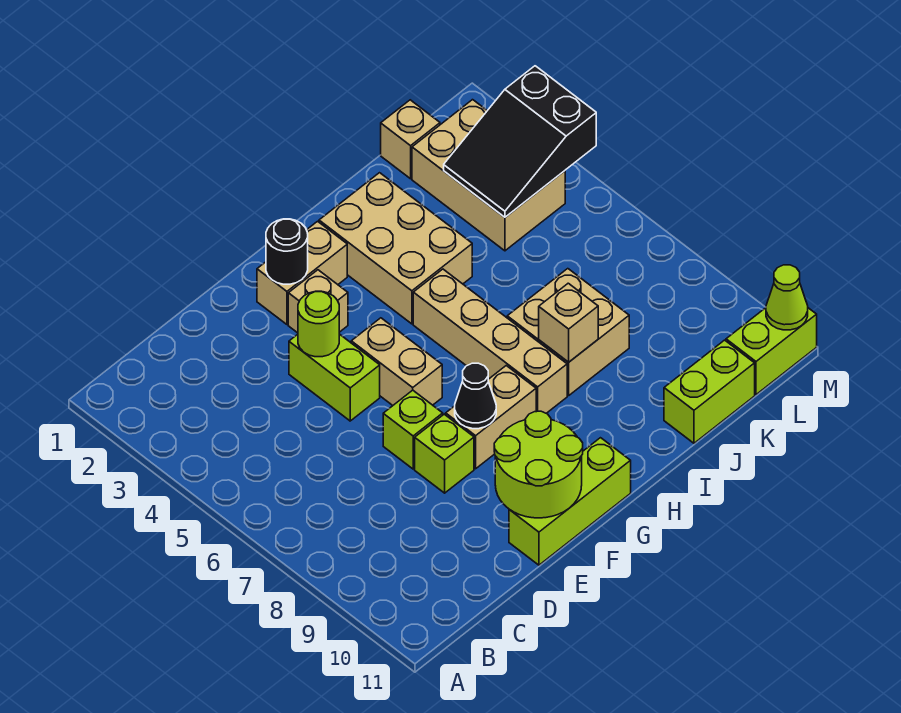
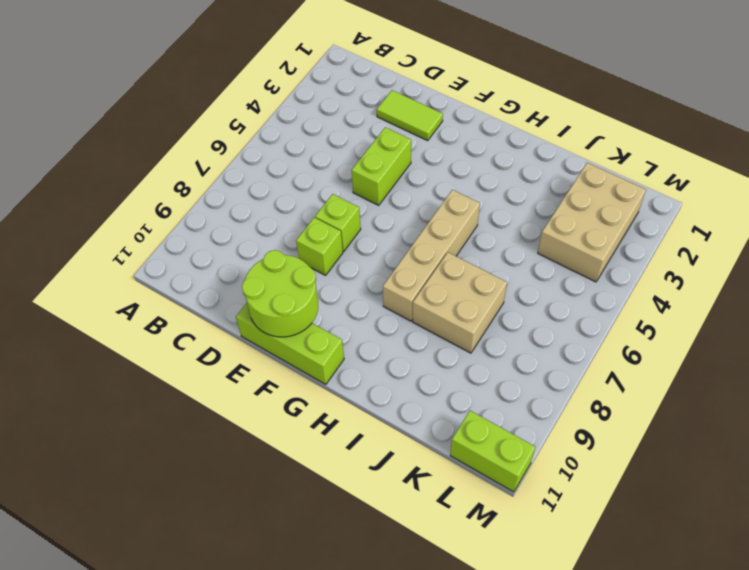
lime tile D2:E2 level 1 -> none
none -> tan brick F2:G2 level 1
none -> tan brick F3 level 1
none -> tan brick F5:F6 level 1

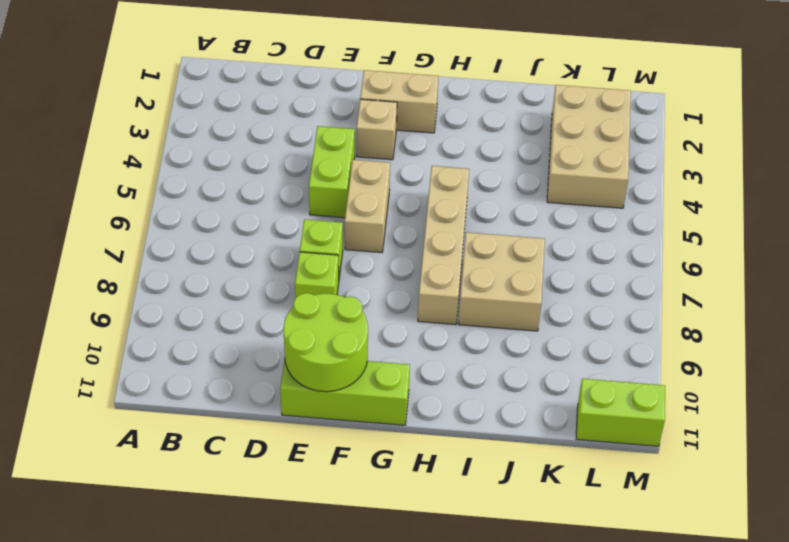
none -> tan brick F8:G8 level 1
none -> tan brick H2:I4 level 1
none -> lime brick J11:K11 level 1

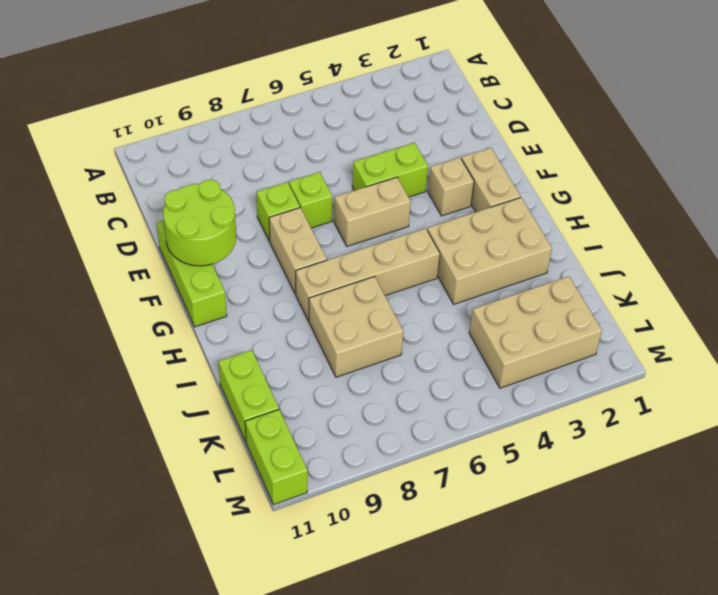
none -> tan brick K1 level 1
none -> lime round brick E4 level 2
none -> black round brick F2 level 2

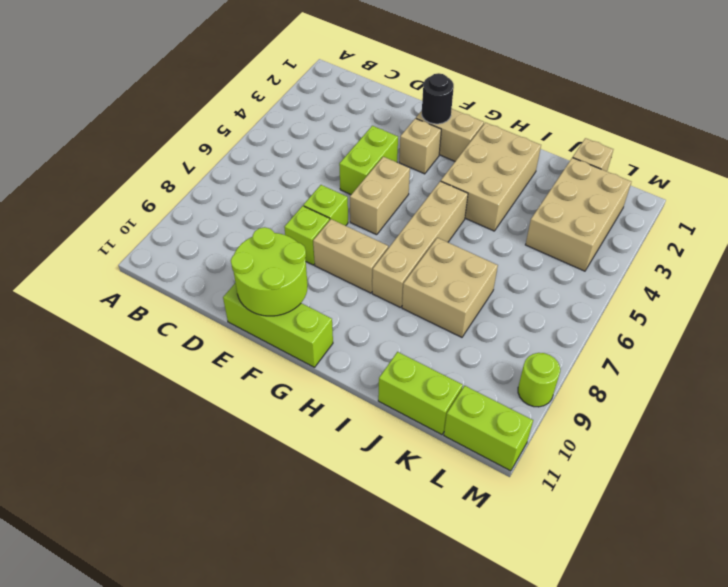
lime round brick M9 level 1 -> lime round brick E4 level 2
none -> black cone F8 level 2
none -> tan brick I8 level 2
none -> black slope K3:M4 level 2 top M

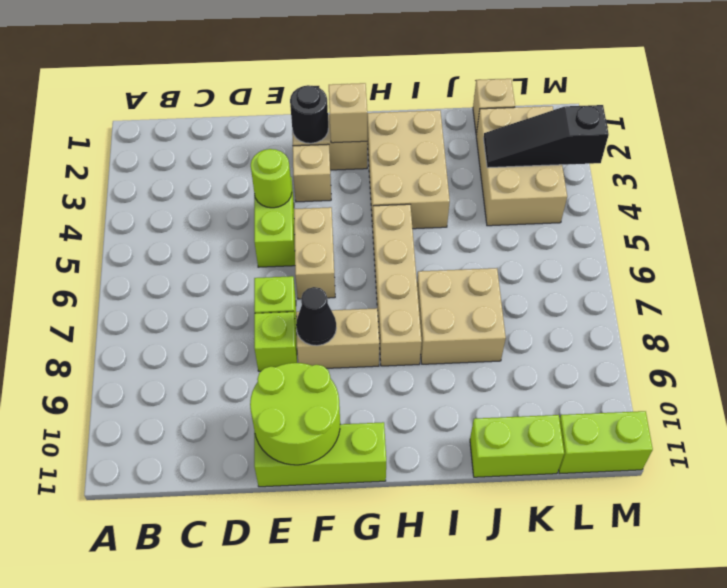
tan brick G2 level 2 -> tan brick I8 level 2
black slope K3:M3 level 2 top M -> black slope K3:M4 level 2 top M
none -> lime cone M11 level 2

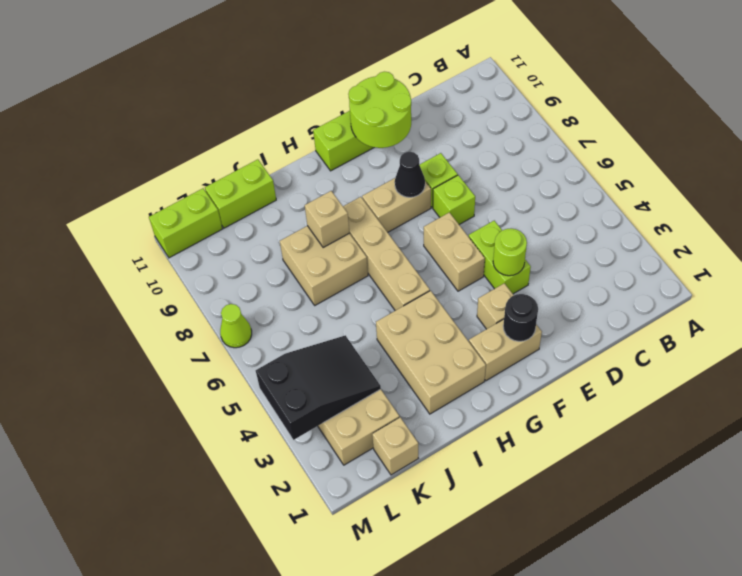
lime cone M7 level 1 -> lime cone M11 level 2

